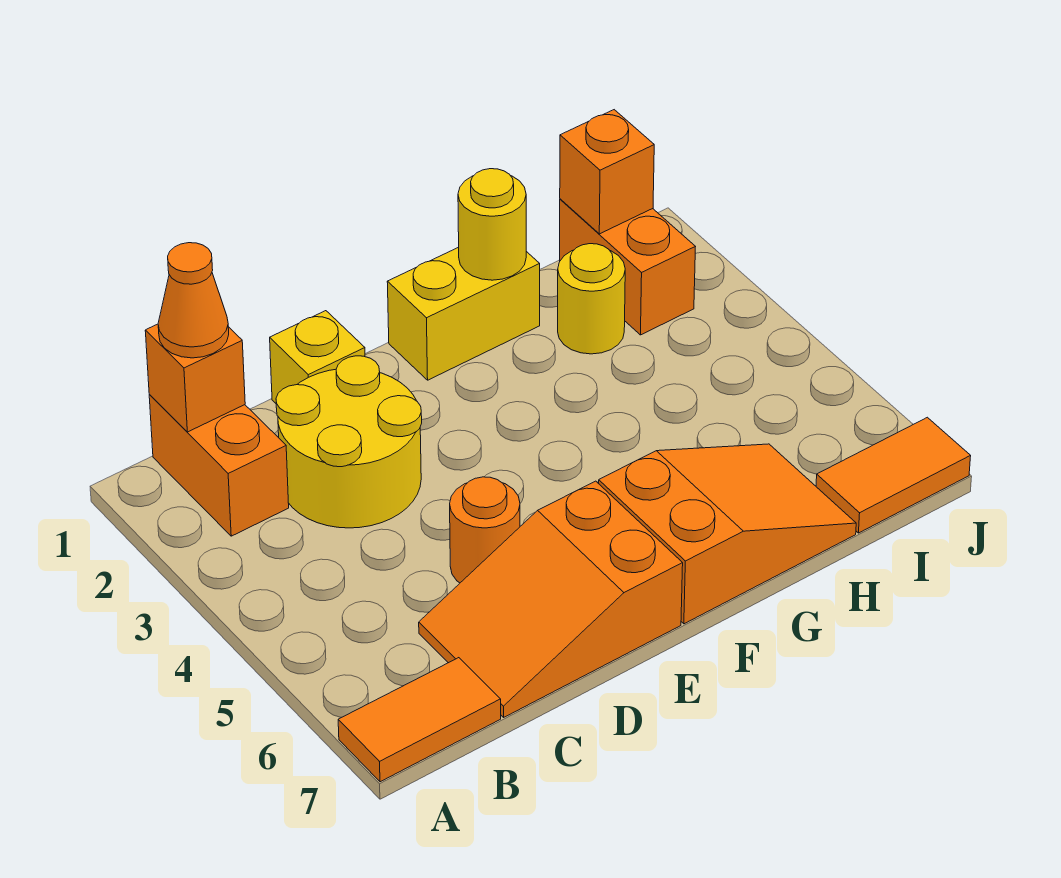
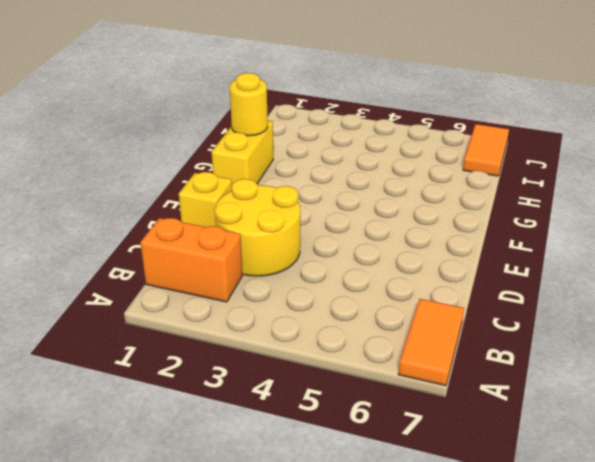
none -> orange slope C6:E7 level 1 top E
none -> orange round brick D5 level 1
none -> orange slope F6:H7 level 1 top F

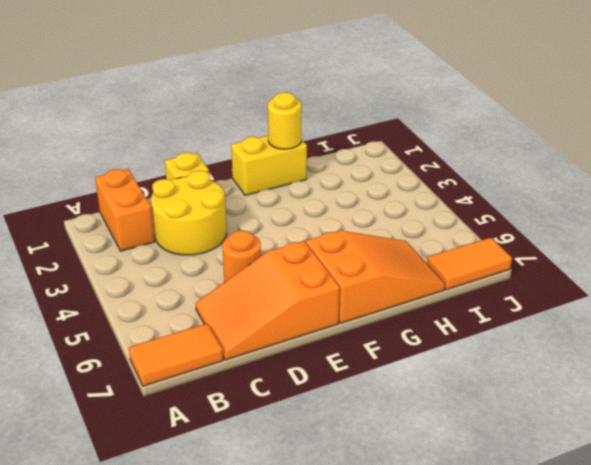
none -> yellow round brick H2 level 1
none -> orange brick I1:I2 level 1
none -> orange brick B1 level 2

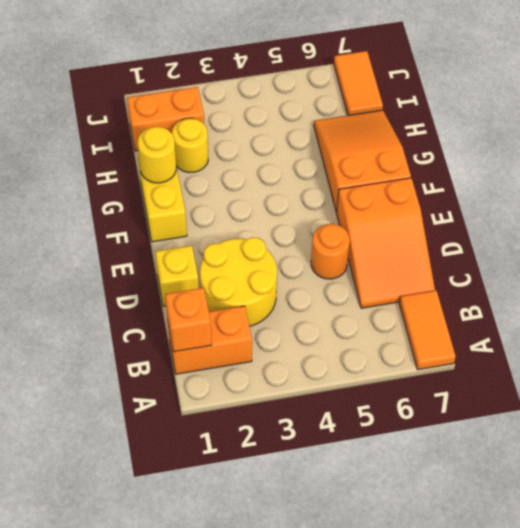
none -> orange brick I1 level 2
none -> orange cone B1 level 3

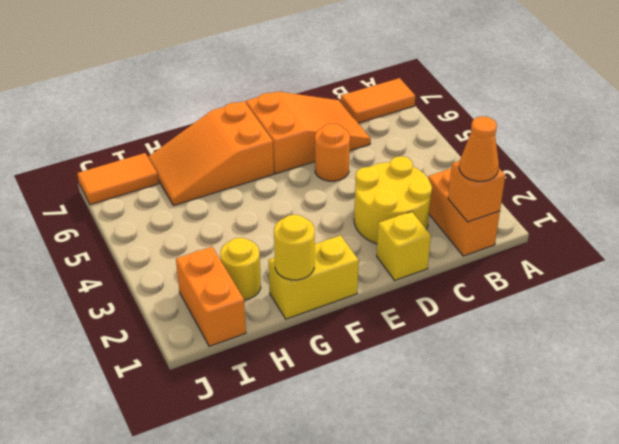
none -> orange brick I1 level 2

